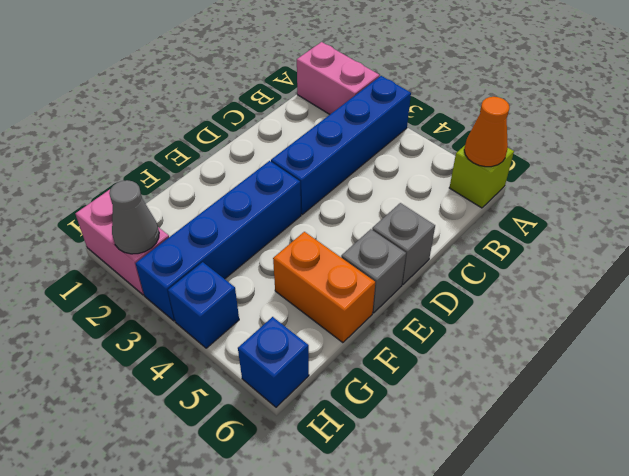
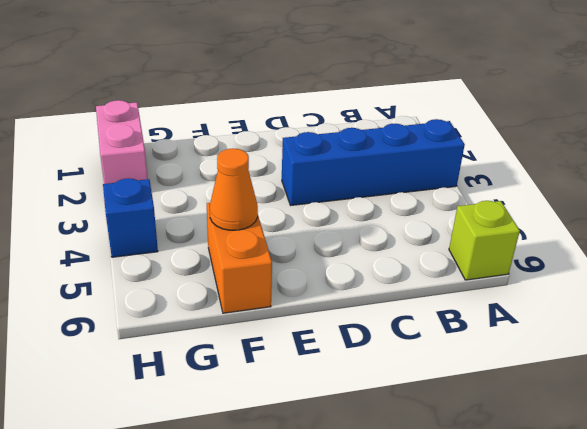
orange cone F5 level 2 -> orange cone A6 level 2
none -> pink brick A1:A2 level 1
none -> grey brick D6 level 1
none -> blue brick E3:H3 level 1

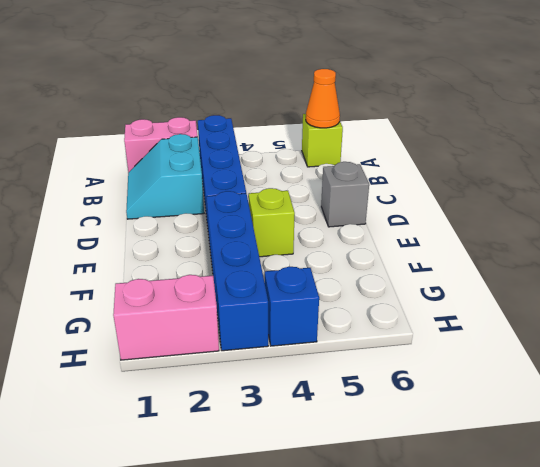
cyan slope B1:C2 level 1 top 2 -> none
lime brick E4 level 1 -> none
none -> grey brick E6 level 1
none -> orange brick F5:F6 level 1
none -> blue brick H6 level 1

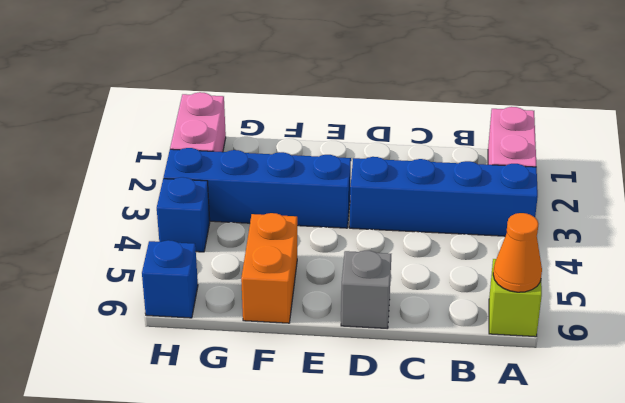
none -> grey brick E6 level 1
none -> grey cone H2 level 2

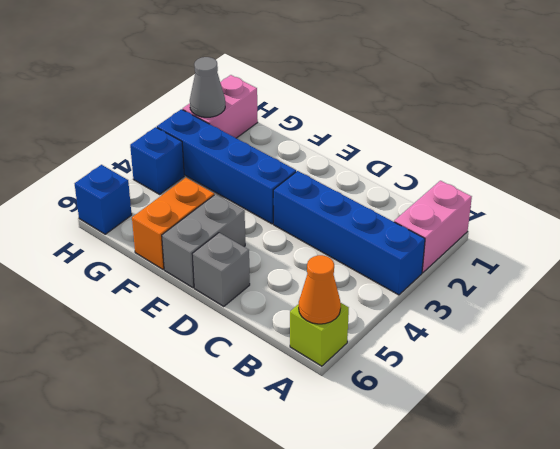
grey brick E5:E6 level 1 -> grey brick E6 level 1

